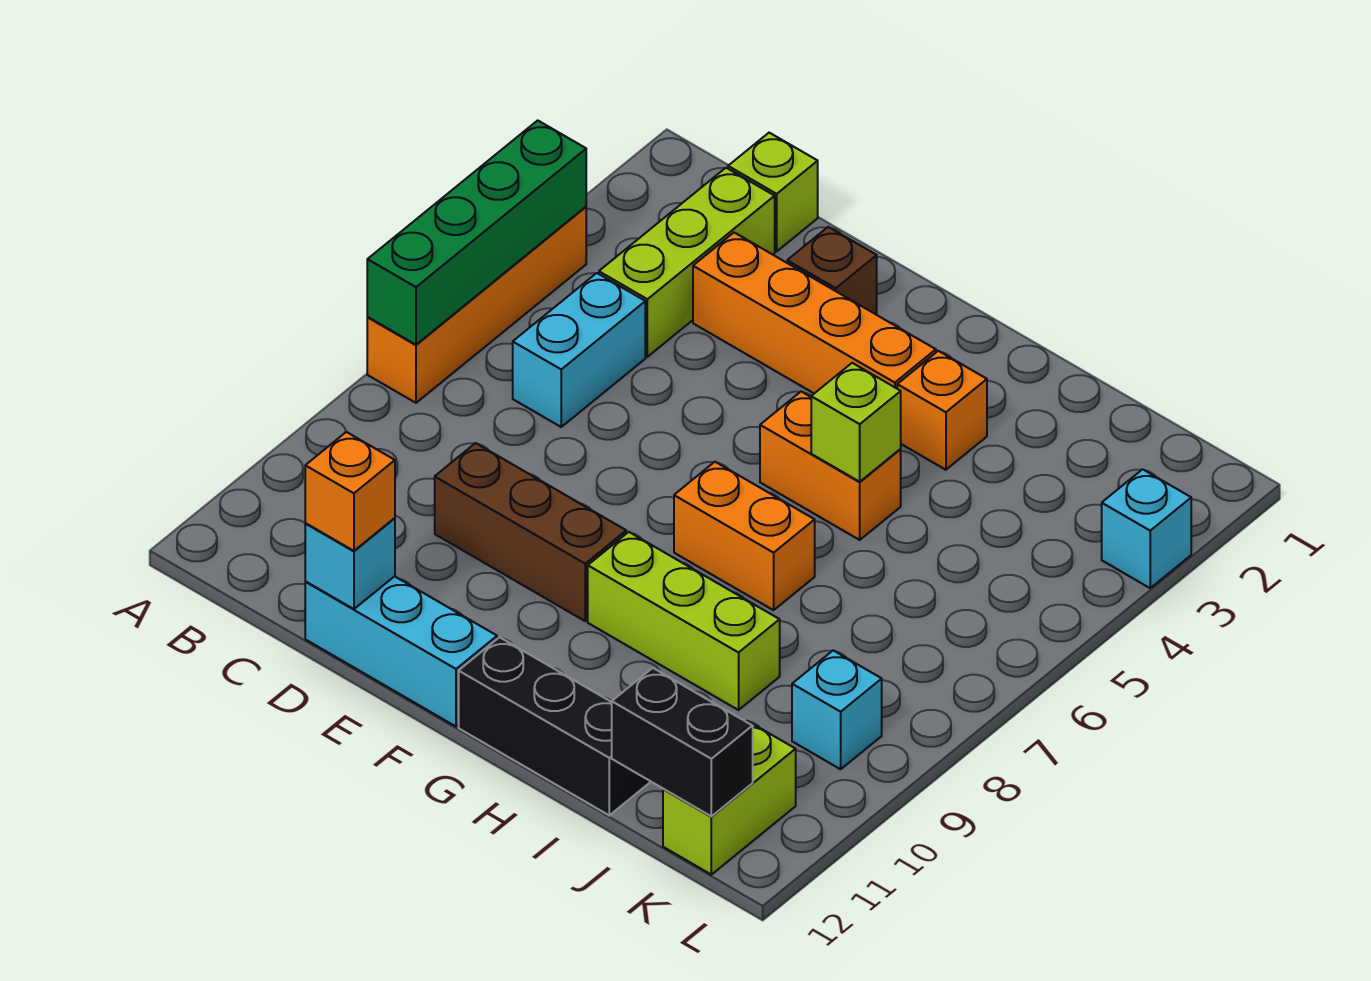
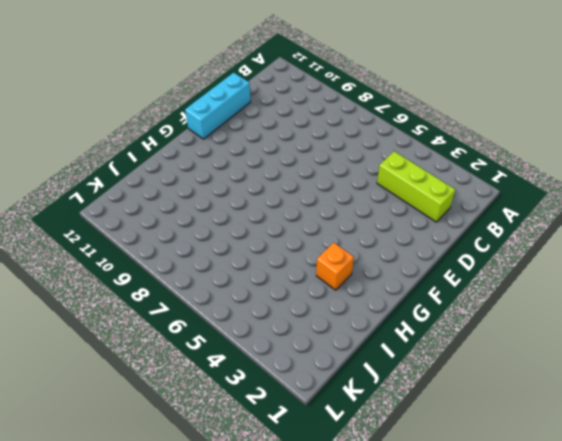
none -> orange brick A4:A7 level 1
none -> lime brick C1 level 1
none -> cyan brick C5:C6 level 1

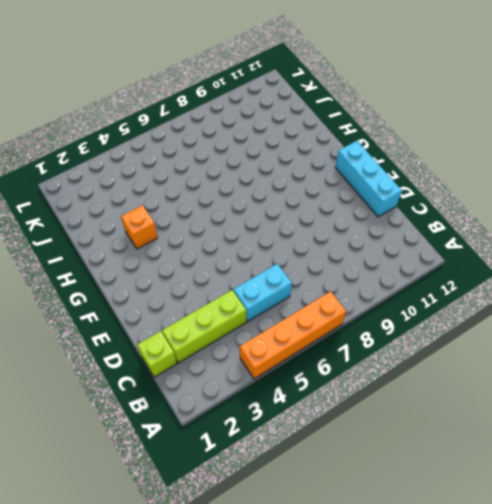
none -> orange brick D3:G3 level 1
none -> brown brick D9:F9 level 1
none -> brown brick E2 level 1

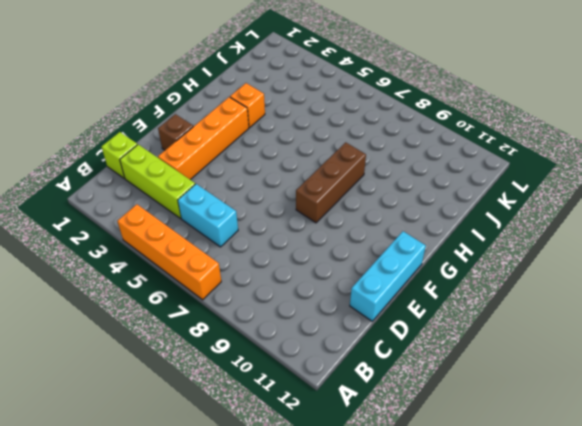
brown brick F8:H8 level 1 -> brown brick D9:F9 level 1
none -> orange brick G5:H5 level 1
none -> orange brick G7:H7 level 1
none -> lime brick G9:I9 level 1

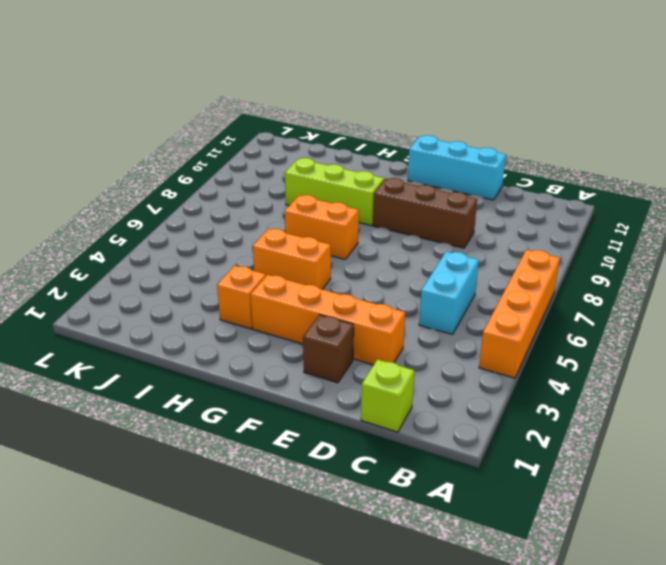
none -> lime brick C2:C4 level 1
none -> black brick G12:I12 level 1
none -> cyan brick K9 level 1

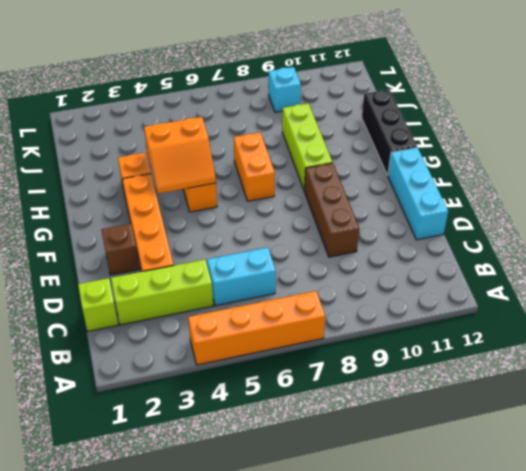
orange slope G4:H5 level 2 top H -> lime brick H5 level 2
none -> lime brick K11:K12 level 1
none -> cyan brick L3 level 1
none -> green brick A4:A7 level 2

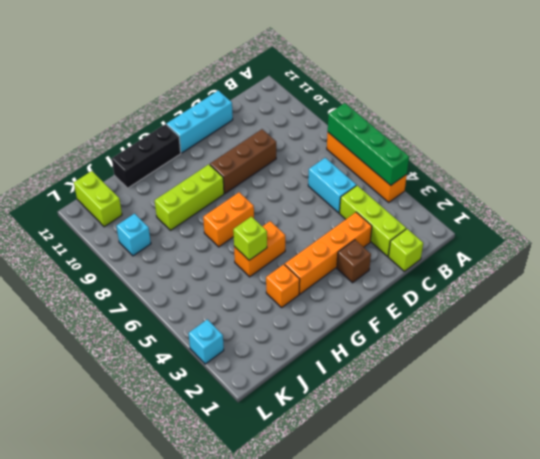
none -> cyan brick D12 level 2
none -> black brick J12:K12 level 2
none -> orange brick D12 level 3

